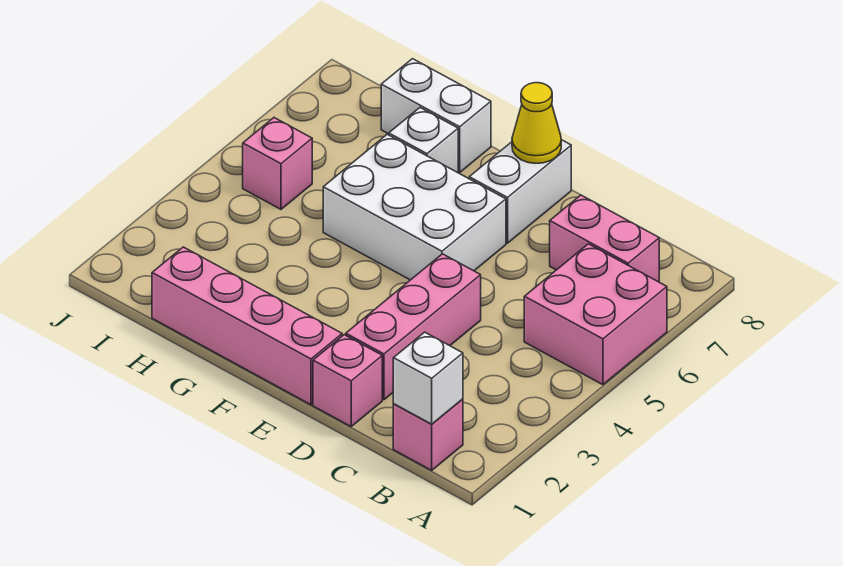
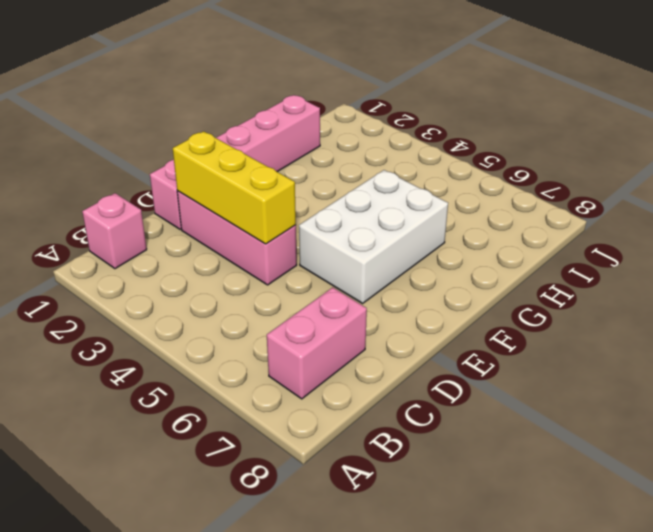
yellow brick D2:D4 level 2 -> none
none -> pink brick A5:B6 level 1
none -> white brick E7:E8 level 1
none -> white brick G7 level 1

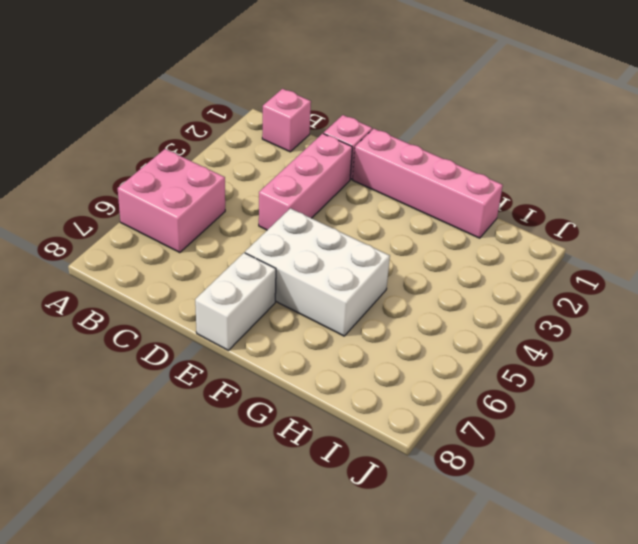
none -> pink brick B7:C7 level 1
none -> white brick G7 level 1
none -> white brick G8:H8 level 1

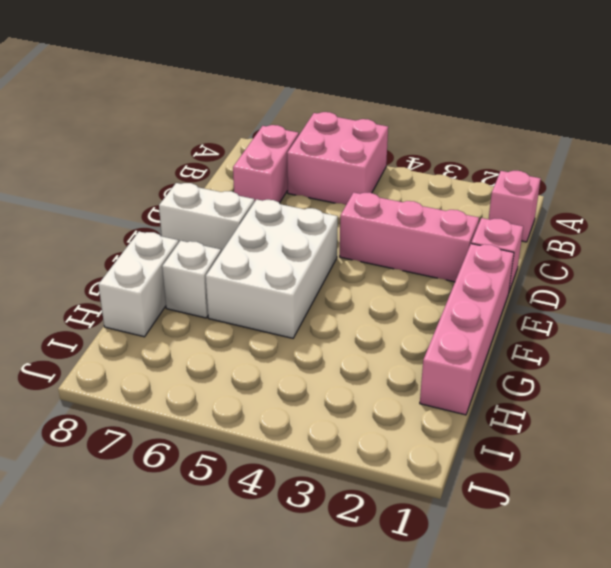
none -> pink brick I5 level 1
none -> white brick B1 level 2
none -> yellow cone E8 level 2

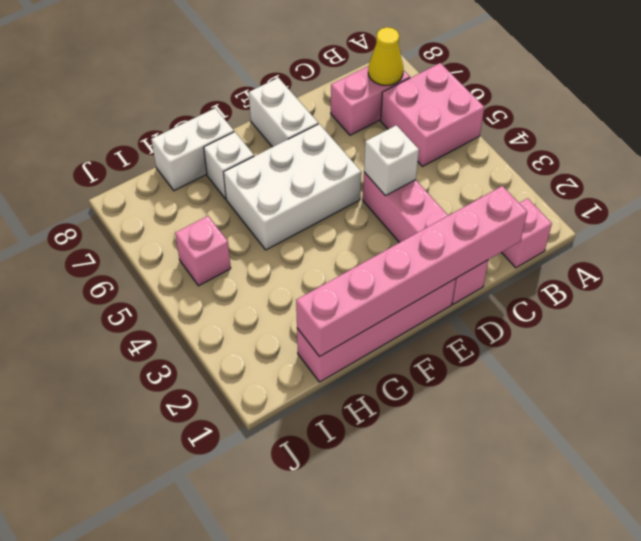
yellow cone B7 level 2 -> yellow cone E8 level 2
pink brick C1:H1 level 2 -> none
white brick D4 level 2 -> white brick B1 level 2

